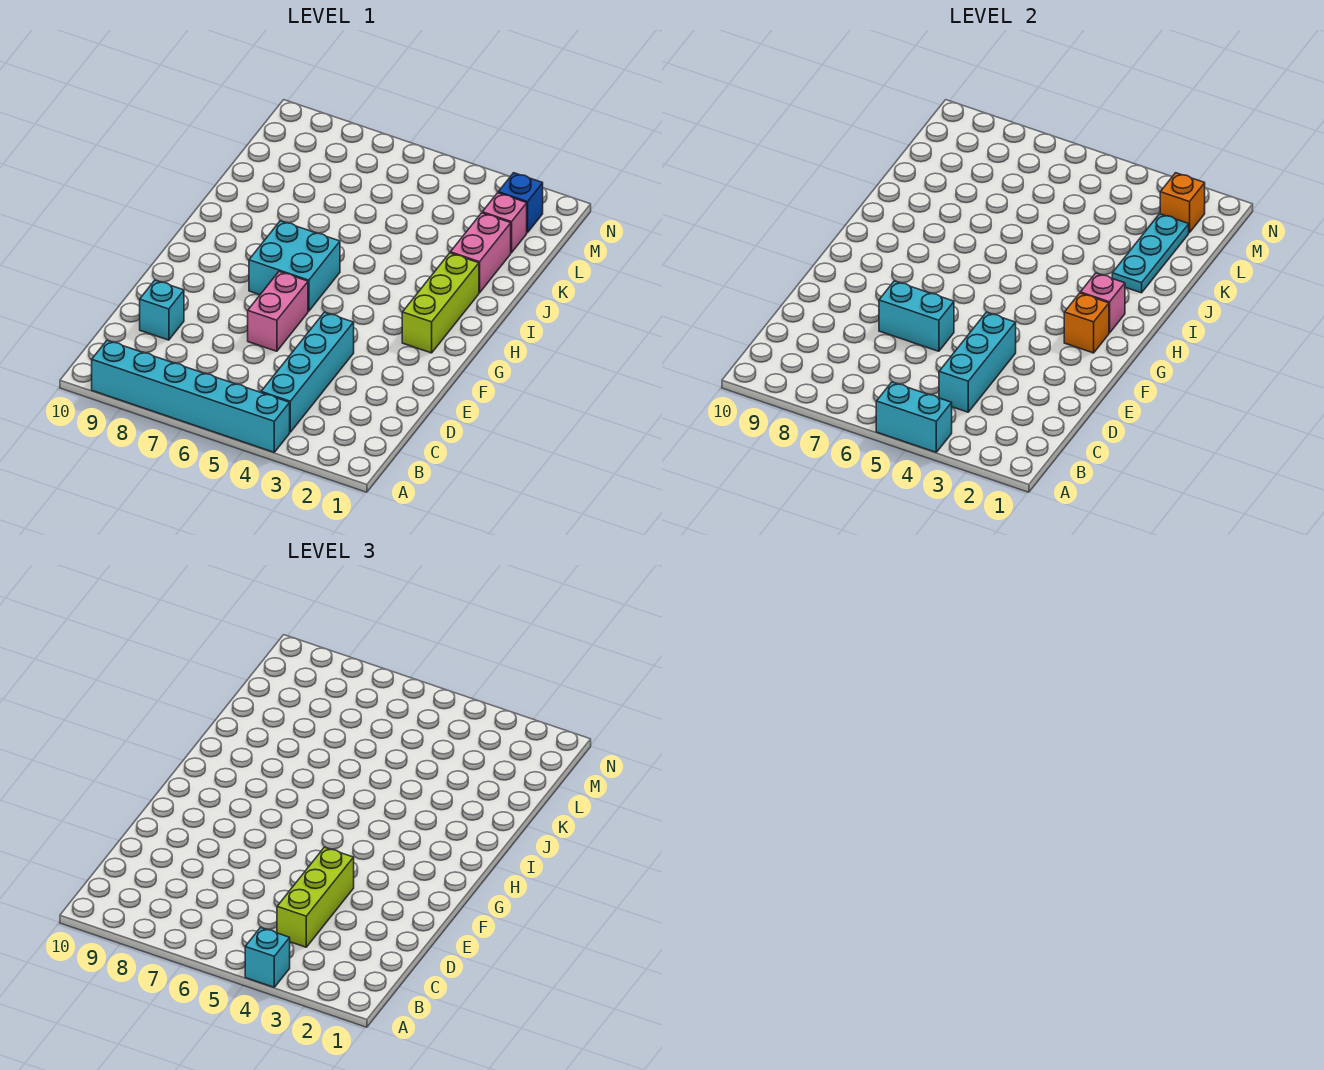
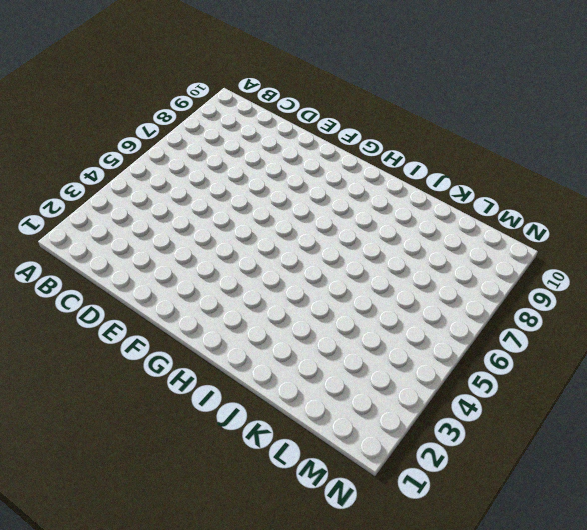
none -> cyan brick A4:A9 level 1
none -> cyan brick B4:E4 level 1
none -> cyan brick D9 level 1

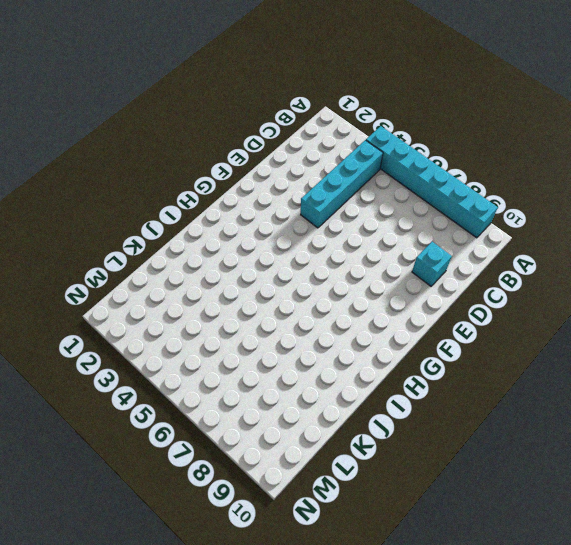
none -> pink brick E6:F6 level 1
none -> lime brick G2:I2 level 1
none -> cyan brick G6:H7 level 1

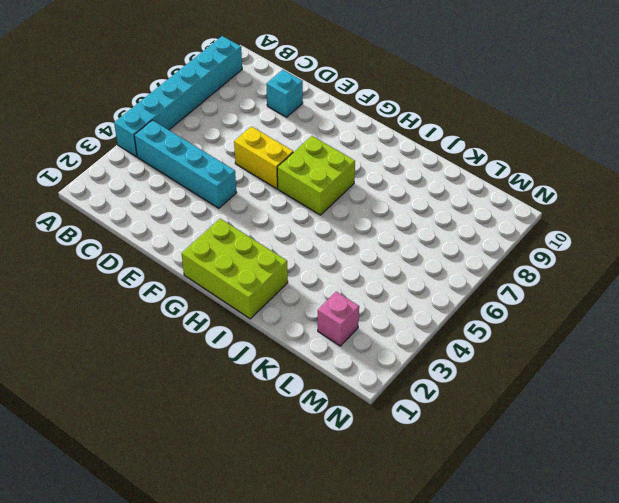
yellow brick E6:F6 level 1 -> pink brick E6:F6 level 1
lime brick G1:I2 level 1 -> lime brick G2:I2 level 1
lime brick G6:H7 level 1 -> cyan brick G6:H7 level 1
none -> pink brick J2:K2 level 1
none -> blue brick M2 level 1
none -> cyan brick A4:A5 level 2

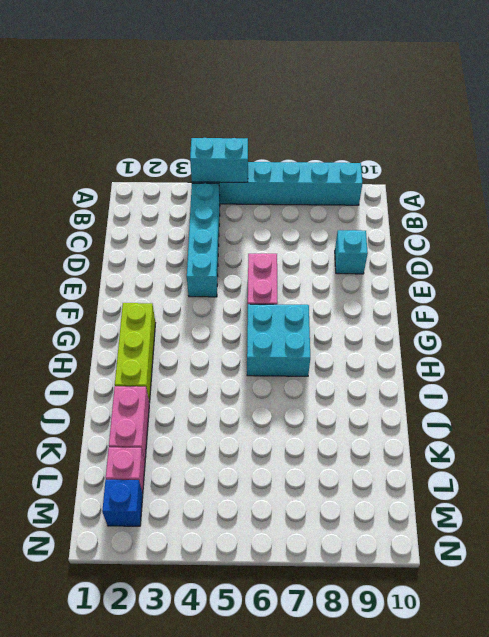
none -> cyan brick C4:E4 level 2
none -> cyan brick E6:E7 level 2
none -> orange brick G2 level 2

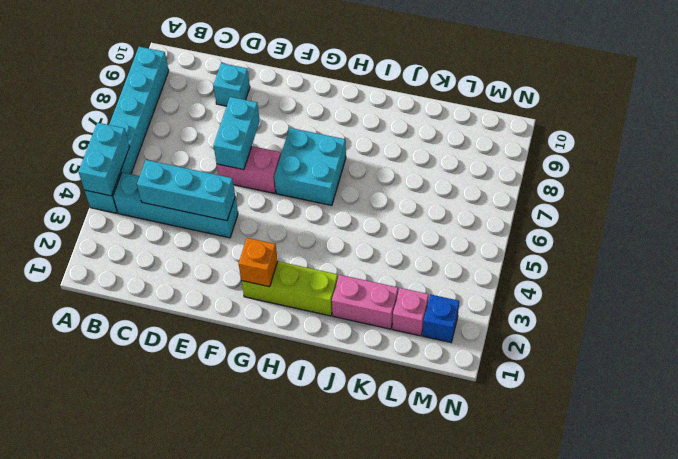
none -> pink brick H2 level 2
none -> cyan plate J2:L2 level 2
none -> orange brick M2 level 2

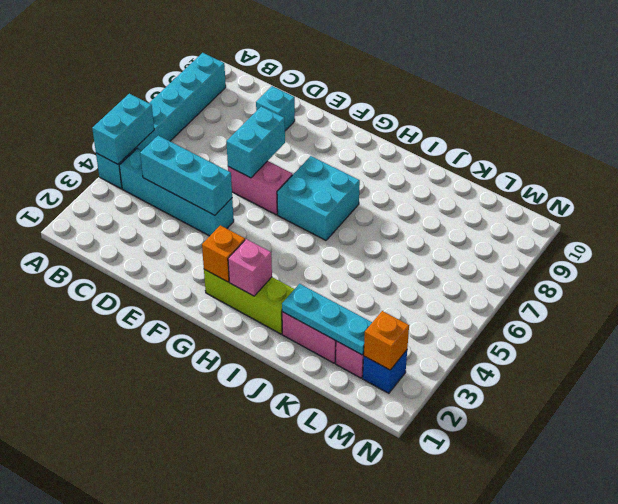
none -> cyan brick A4 level 3
none -> lime brick C4:E4 level 3

